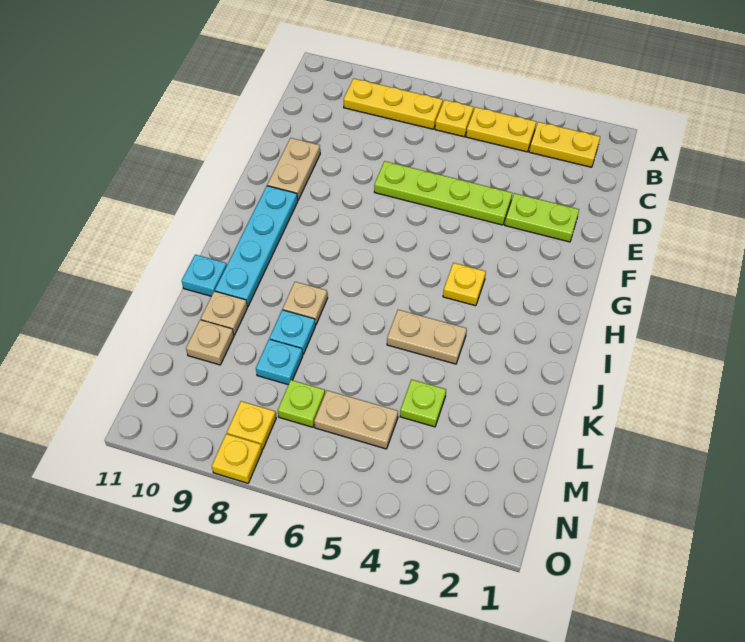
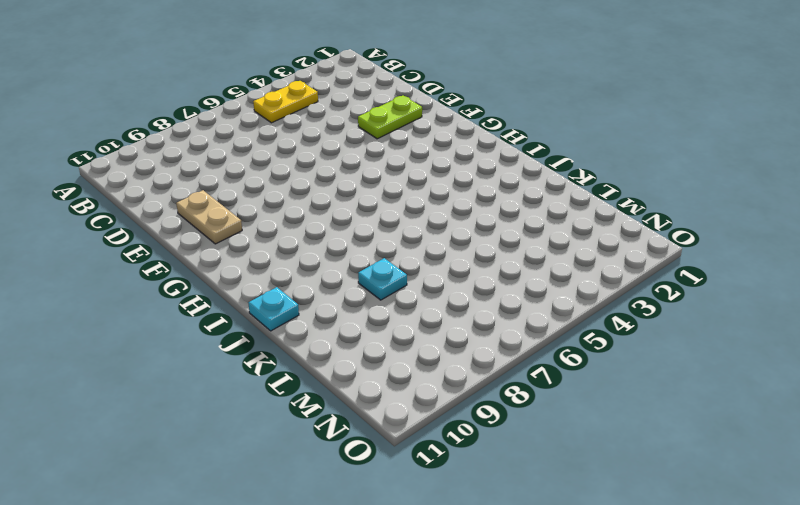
none -> yellow plate B2:B3 level 1
none -> yellow plate B6 level 1
none -> yellow plate B7:B9 level 1

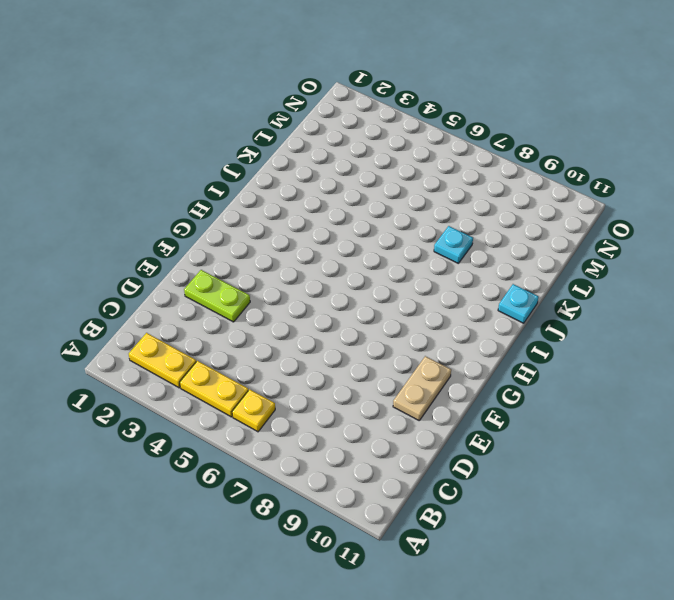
none -> yellow plate B7:B9 level 1
none -> lime plate E4:E7 level 1
none -> cyan plate G10:J10 level 1

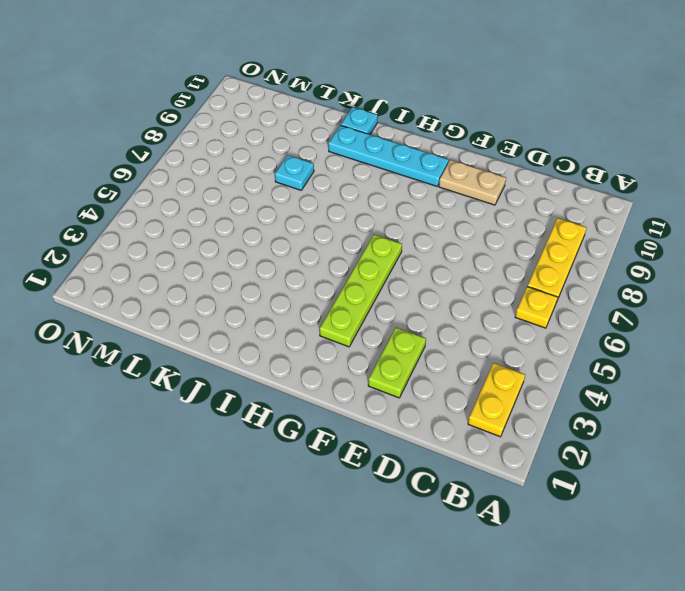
lime plate G3:G6 level 1 -> lime plate E4:E7 level 1
none -> yellow plate B4:B5 level 1
none -> yellow plate H4 level 1
none -> tan plate J4:J5 level 1

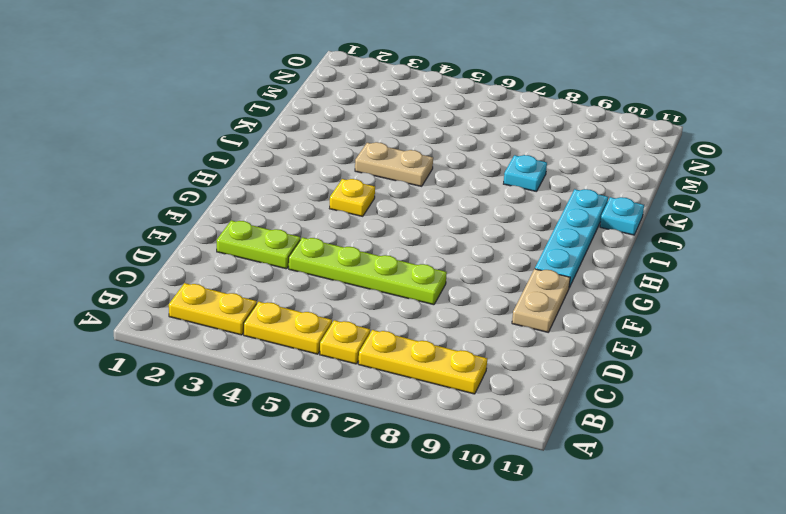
none -> tan plate J8 level 1
none -> tan plate K10 level 1
none -> lime plate L4 level 1

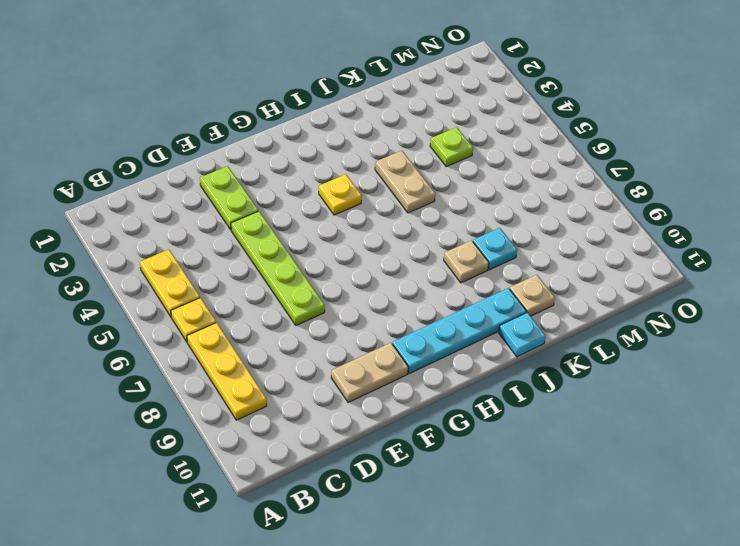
none -> yellow plate B2:B3 level 1
none -> cyan plate L8 level 1
none -> tan plate L10 level 1

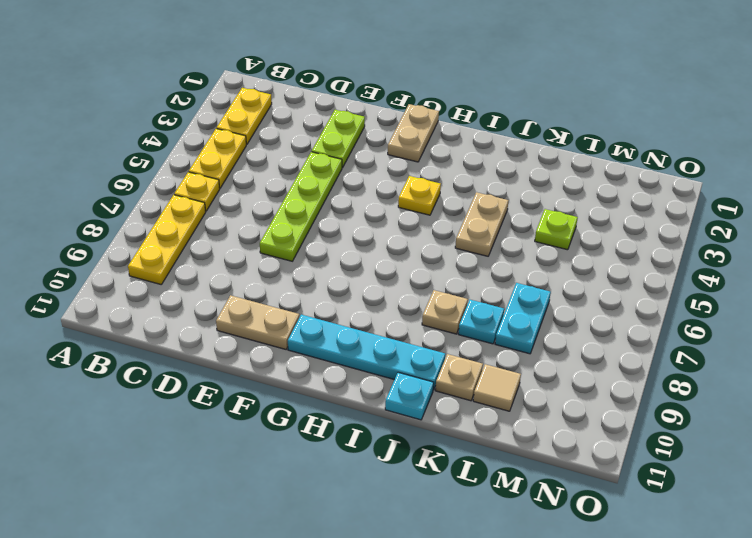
tan plate G1:G2 level 1 -> tan plate M5:M6 level 1
cyan plate L7:L8 level 1 -> cyan plate L8 level 1
tan tile L10 level 1 -> tan plate L10 level 1
none -> lime plate M7 level 1
none -> yellow plate N8 level 1
none -> yellow plate O8 level 1

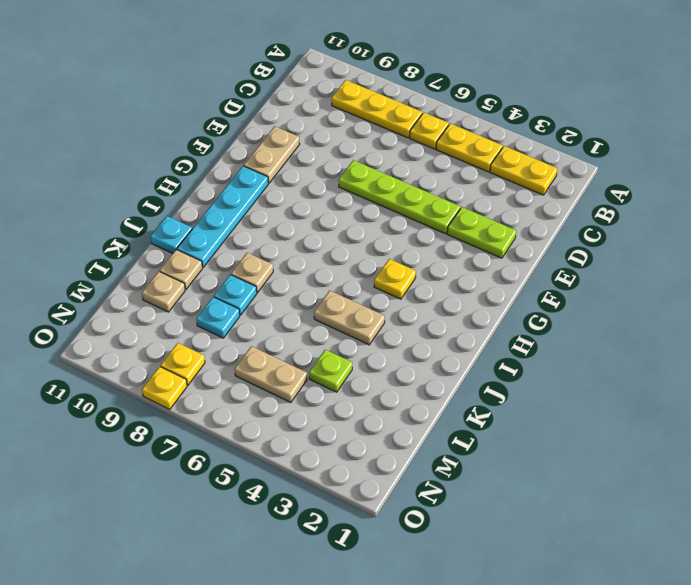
none -> lime plate M7 level 1

